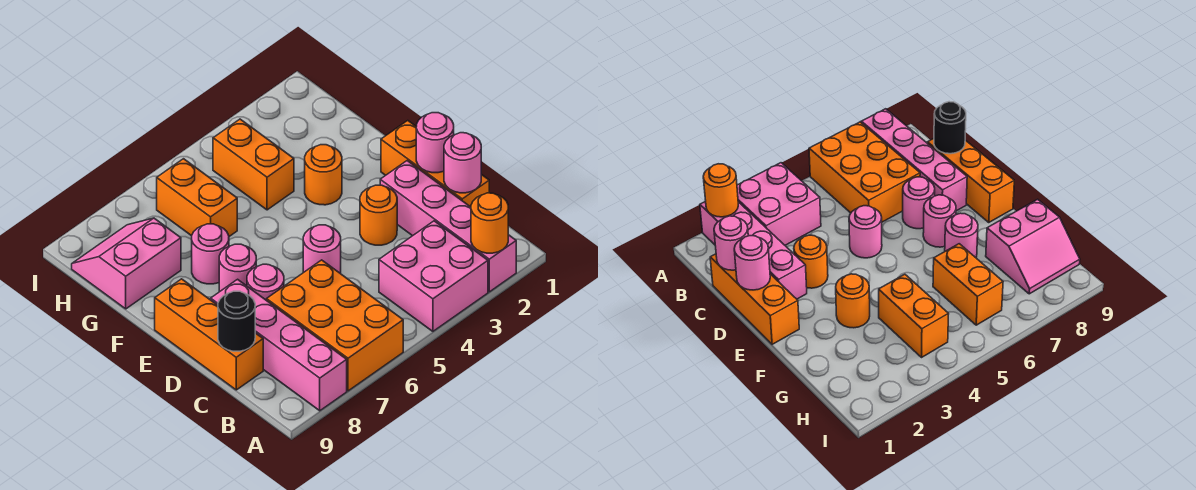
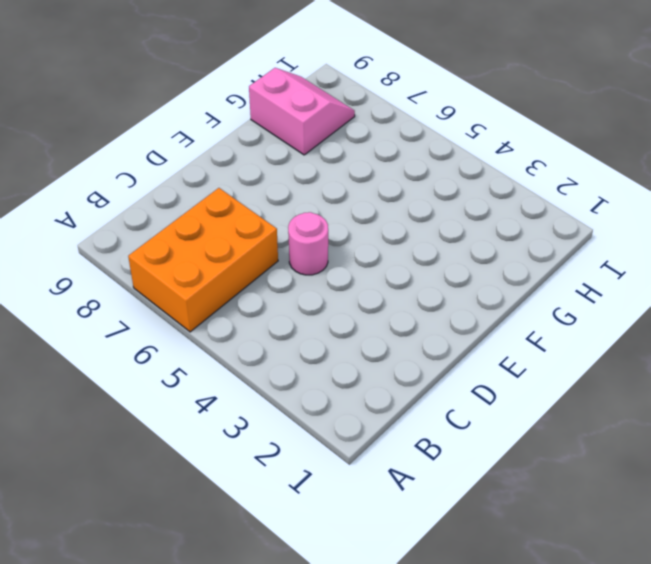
none -> pink brick A2:D2 level 1
none -> pink brick A3:B4 level 1
none -> pink brick A8:D8 level 1

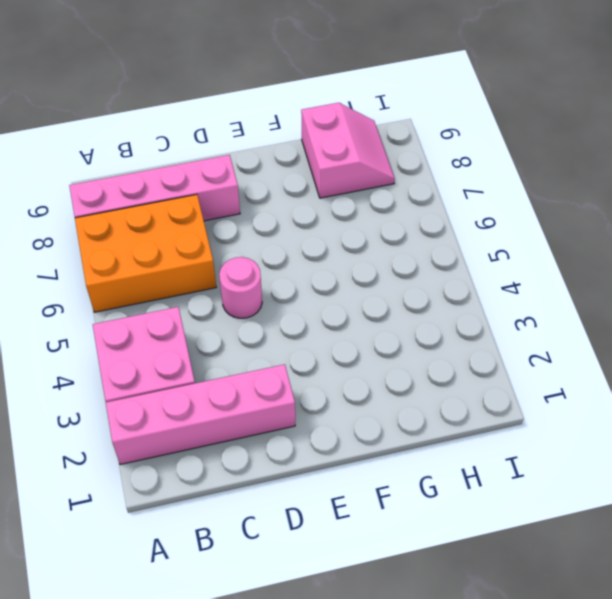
none -> orange brick C1:E1 level 1
none -> orange brick C9:E9 level 1
none -> orange round brick D3 level 1

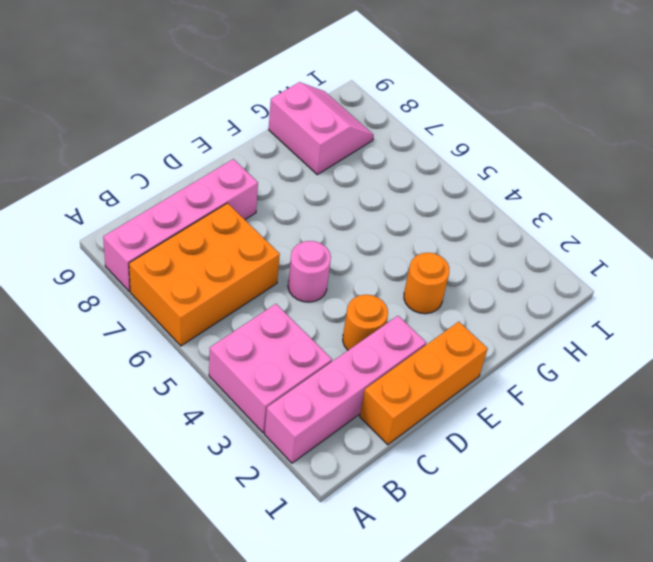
none -> orange brick C9:E9 level 1
none -> pink round brick D7 level 1
none -> pink round brick E7 level 1

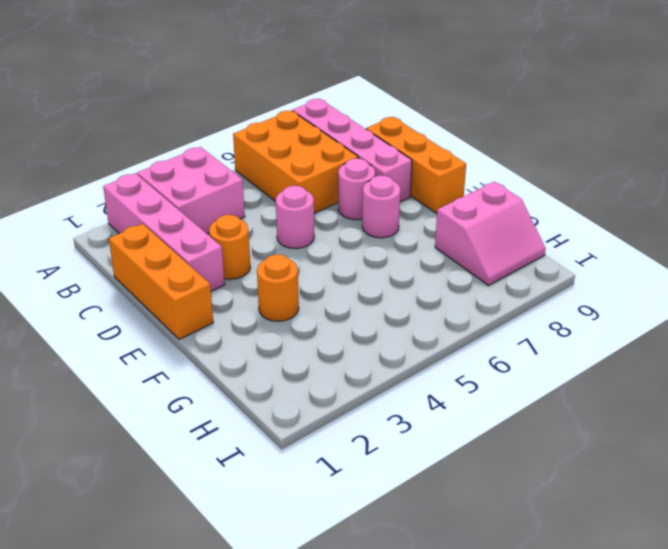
none -> pink round brick F7 level 1
none -> orange brick G4:H4 level 1
none -> orange brick G6:H6 level 1

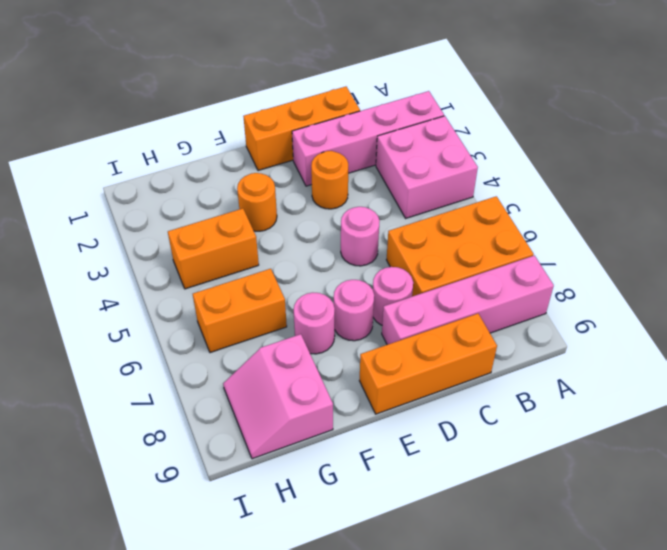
none -> orange round brick A2 level 2
none -> pink round brick C1 level 2
none -> black round brick C9 level 2

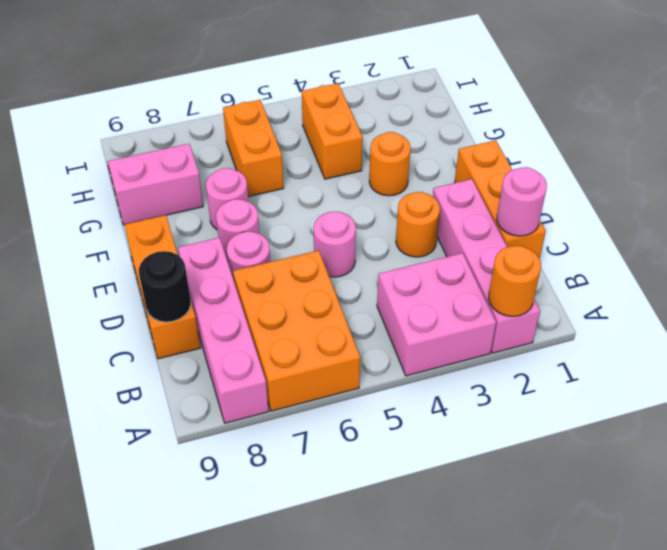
none -> pink round brick D1 level 2

